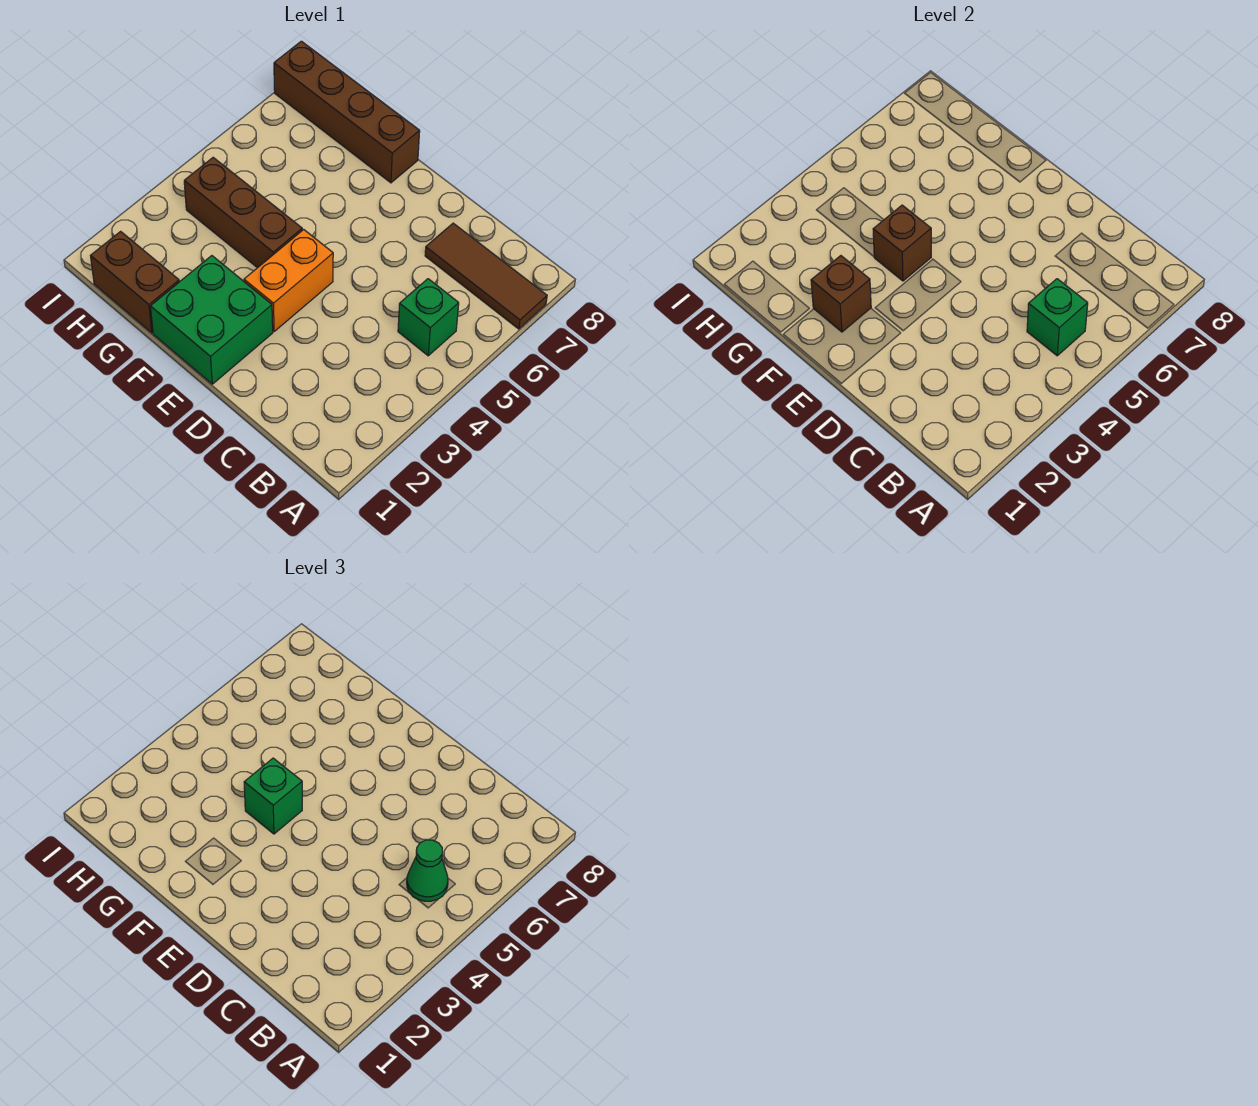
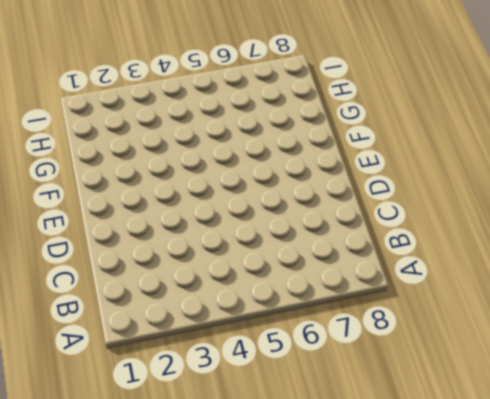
none -> brown tile A7:C7 level 1
none -> green brick B5 level 1
none -> green brick E1:F2 level 1

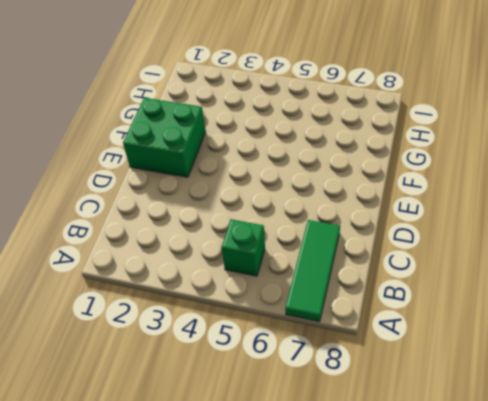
green tile A7:C7 level 1 -> brown tile A7:C7 level 1
none -> orange brick E3:E4 level 1
none -> brown brick F4:H4 level 1
none -> brown brick F8:I8 level 1

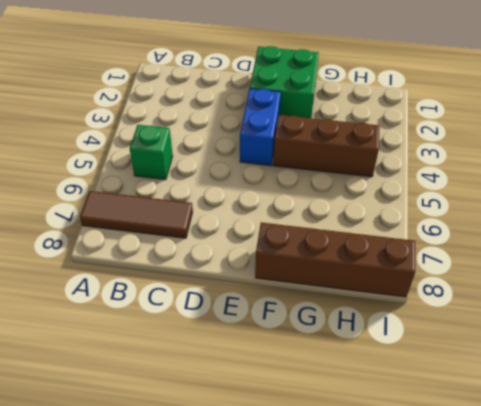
blue brick E3:E4 level 1 -> orange brick E3:E4 level 1
none -> brown brick G1:H1 level 1
none -> green brick B5 level 2
none -> brown brick F2 level 2

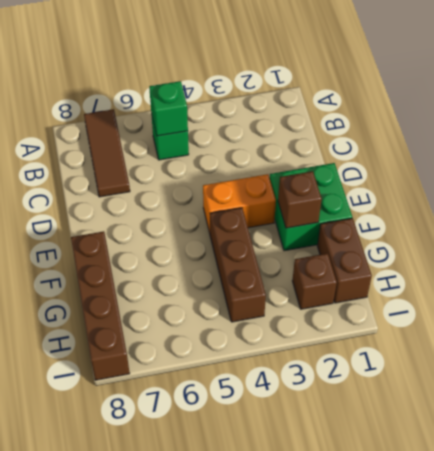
brown brick H2 level 1 -> brown brick F4 level 2
none -> green cone B5 level 3
none -> green brick F4 level 3

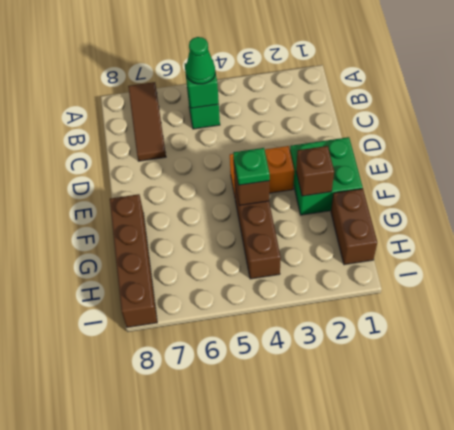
green plate F4 level 3 -> green brick F4 level 3

